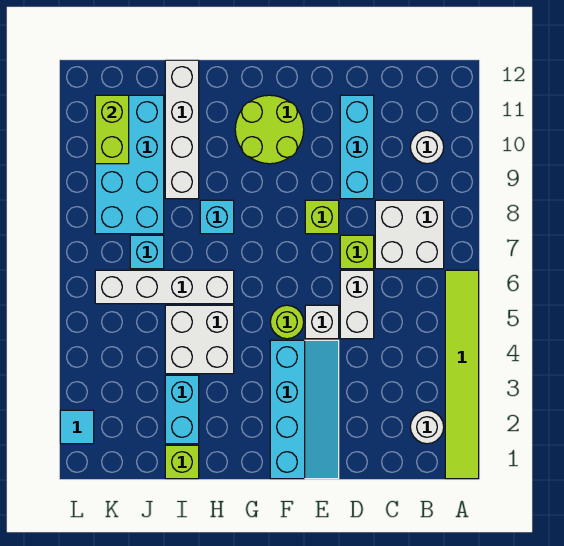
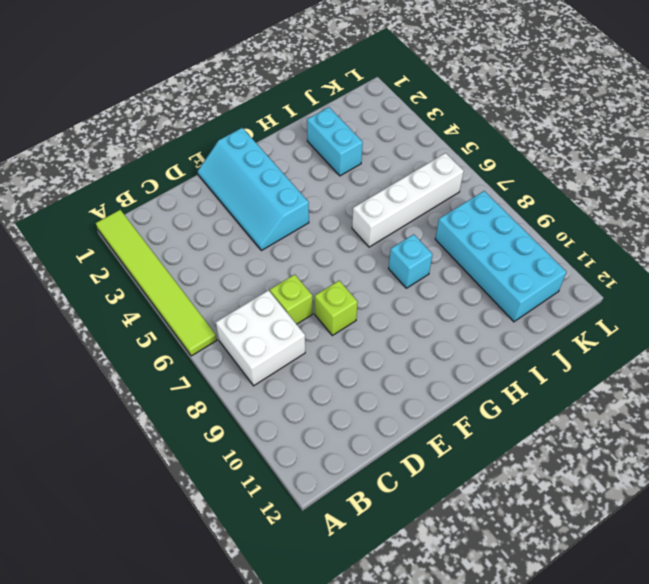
none -> white round brick B2 level 1
none -> white round brick B10 level 1
none -> white brick D5:D6 level 1

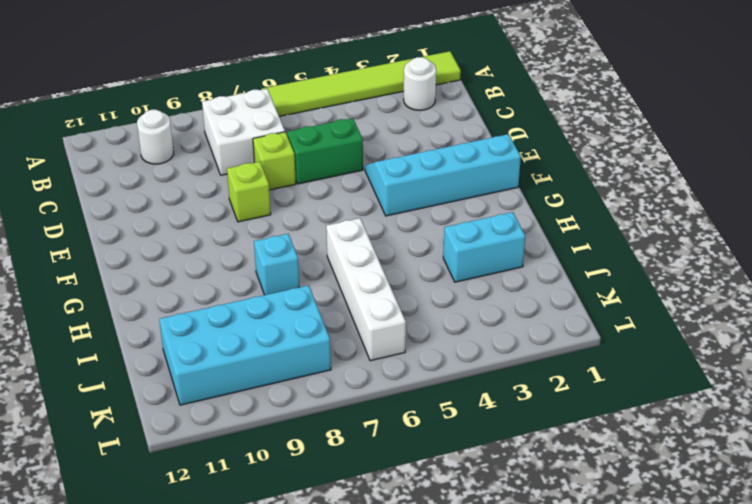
green brick D5:D6 level 1 -> white brick D5:D6 level 1
none -> cyan brick D9:D11 level 1
none -> white brick E5 level 1
none -> lime round brick F5 level 1

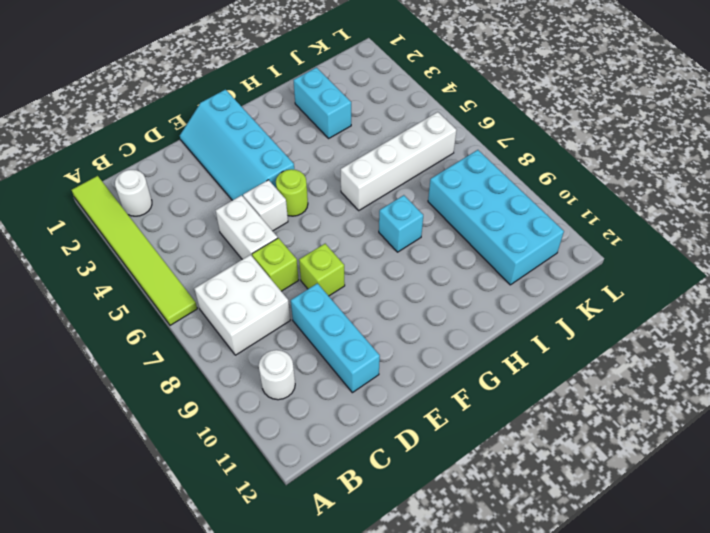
none -> lime round brick F10:G11 level 1
none -> white brick H4:I5 level 1
none -> lime brick I1 level 1

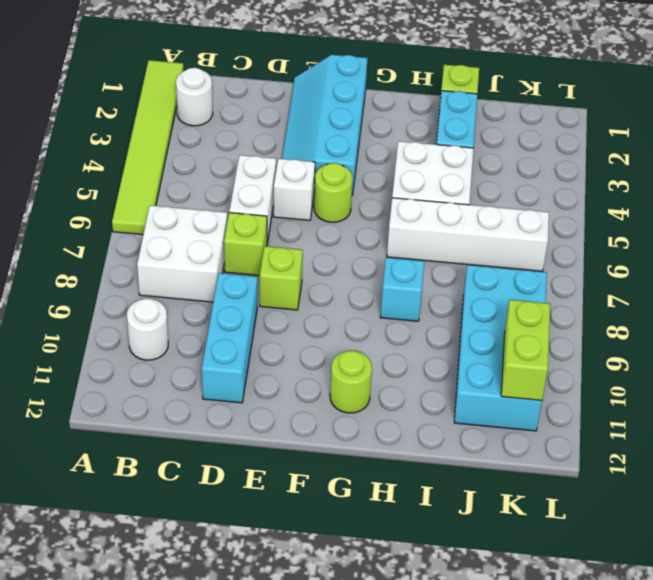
lime round brick G11 level 1 -> lime round brick F10:G11 level 1
none -> white brick I9:I12 level 1
none -> cyan brick J7 level 1
none -> cyan tile L2 level 1

